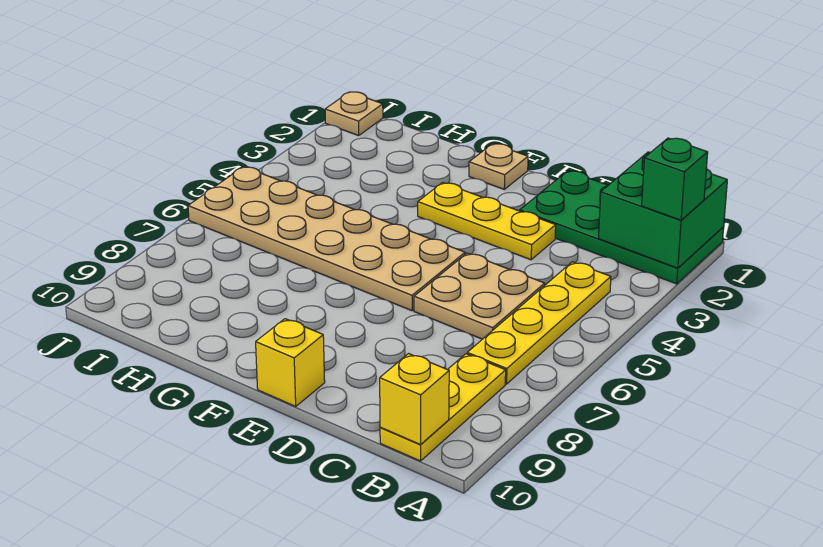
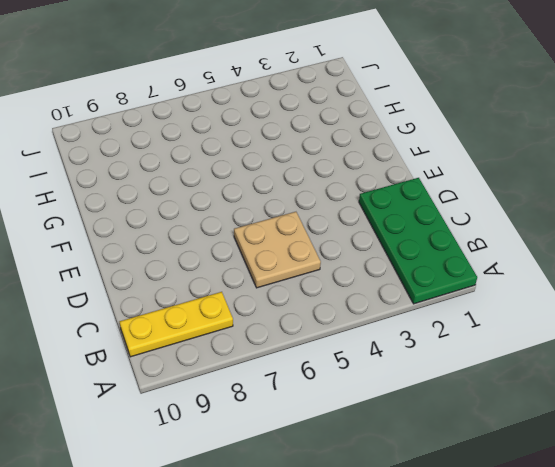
none -> yellow plate B4:B7 level 1
none -> yellow plate D3:F3 level 1
none -> tan plate E5:J6 level 1

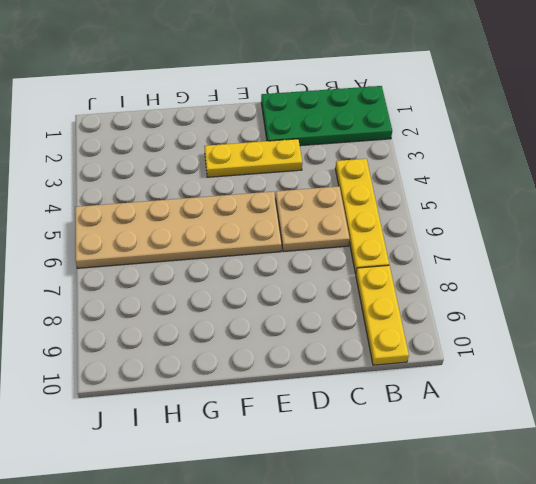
none -> yellow brick E10 level 1
none -> tan plate F1 level 1
none -> tan plate J1 level 1

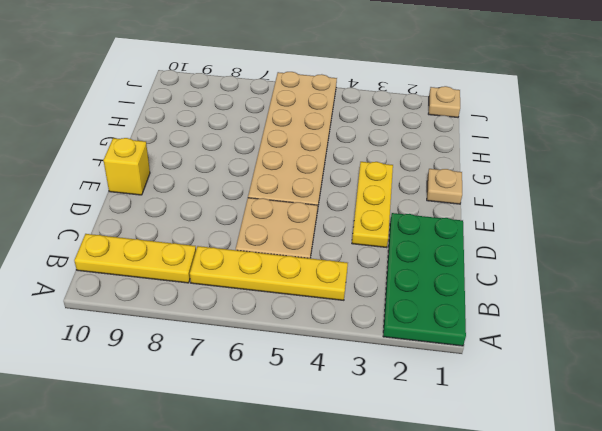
none -> green brick A1:B2 level 2
none -> yellow brick B10 level 2
none -> green brick A2 level 3

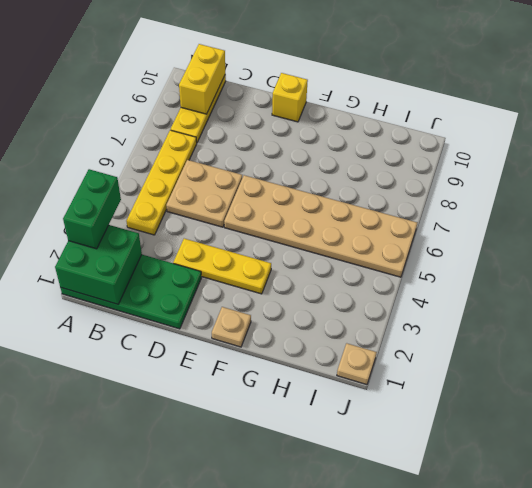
green brick A2:A3 level 3 -> green brick A2 level 3
yellow brick B9:B10 level 2 -> yellow brick B10 level 2

